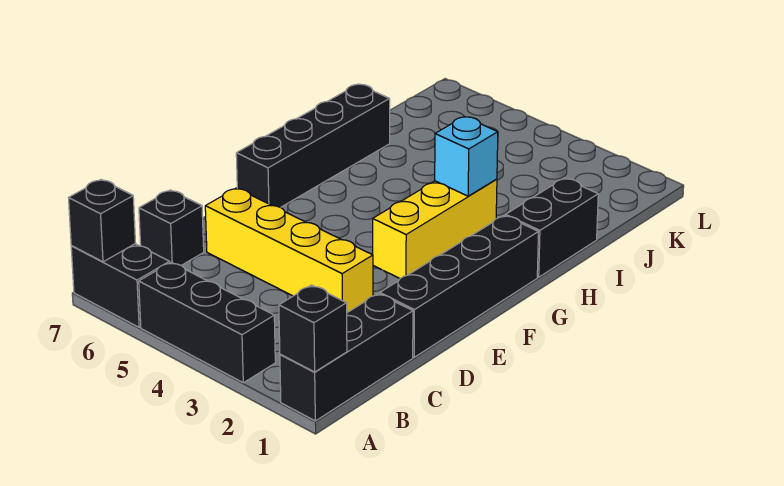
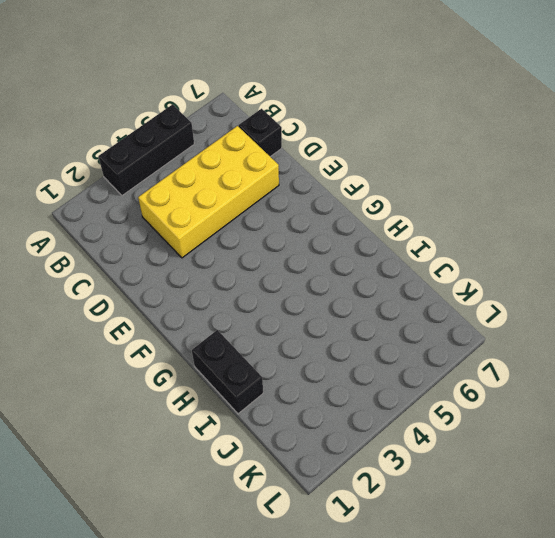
yellow brick C3:D6 level 1 -> yellow brick D3:D6 level 1
none -> black brick A1:C1 level 1
none -> black brick A6:A7 level 1
none -> black brick D1:G1 level 1

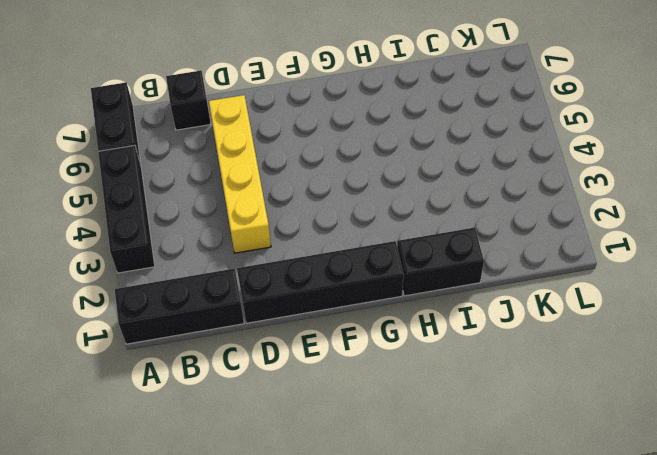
none -> yellow brick F3:H3 level 1
none -> black brick F7:I7 level 1
none -> black brick A1 level 2

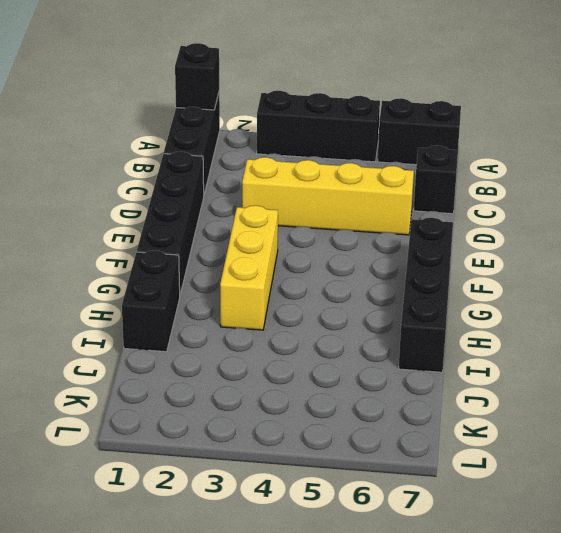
none -> black brick A7 level 2
none -> cyan brick H3 level 2

